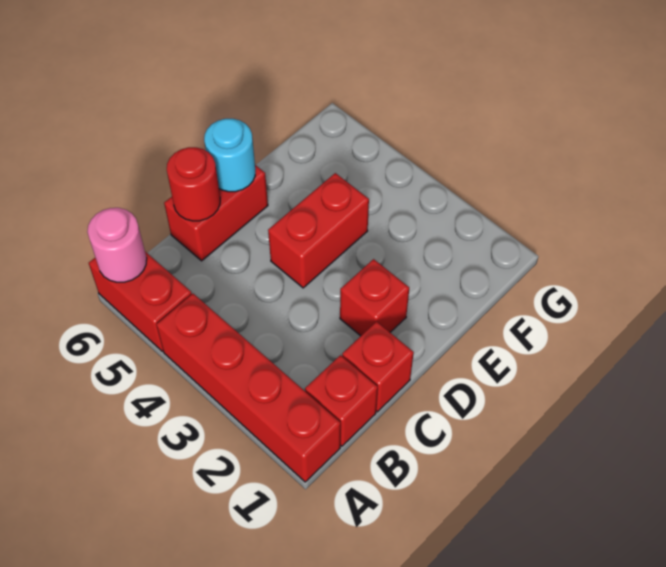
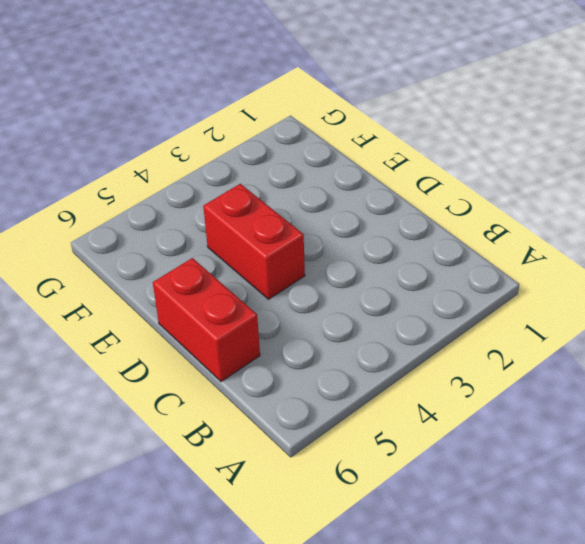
none -> red brick A1:A4 level 1
none -> red brick A5:A6 level 1

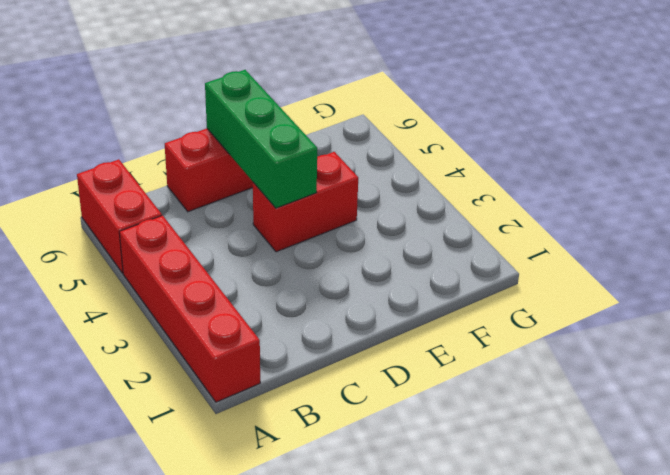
green brick D4:D6 level 2 -> cyan round brick D6 level 2
none -> red brick B1 level 1
none -> red brick C1 level 1

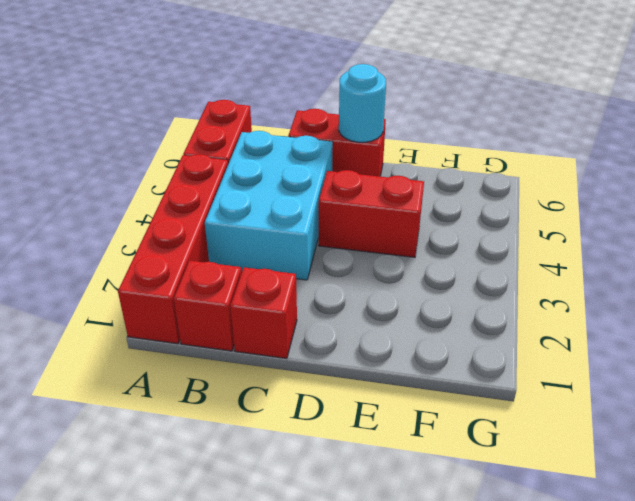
cyan brick B3:C5 level 1 -> none
none -> red brick D2 level 1
none -> pink round brick A6 level 2

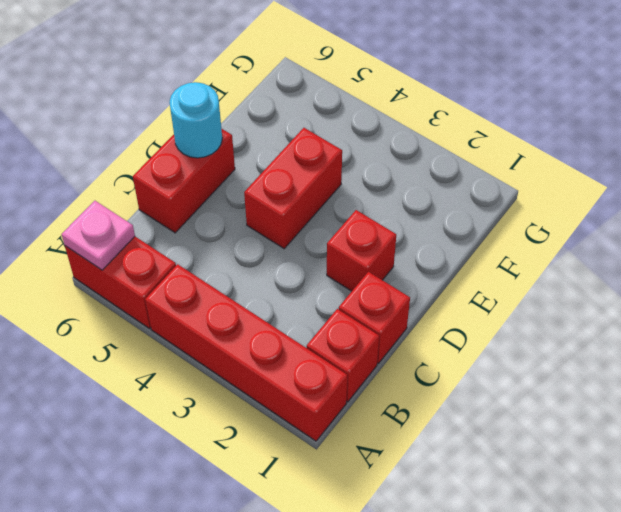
pink plate A6 level 2 -> pink round brick A6 level 2
none -> red round brick C6 level 2

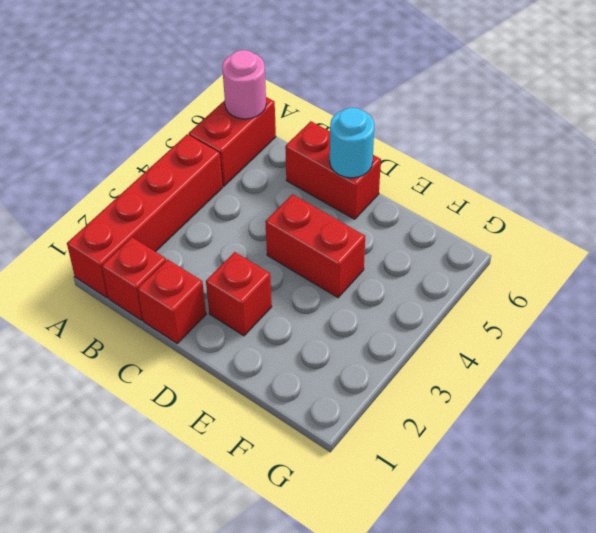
none -> red round brick C6 level 2

